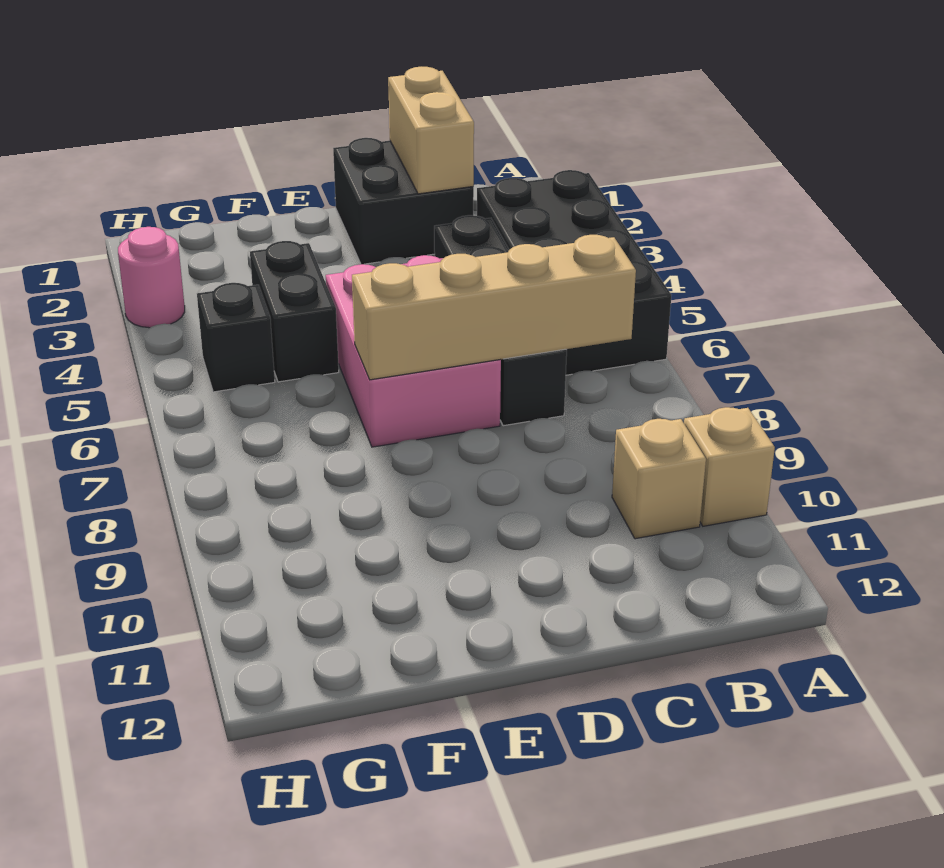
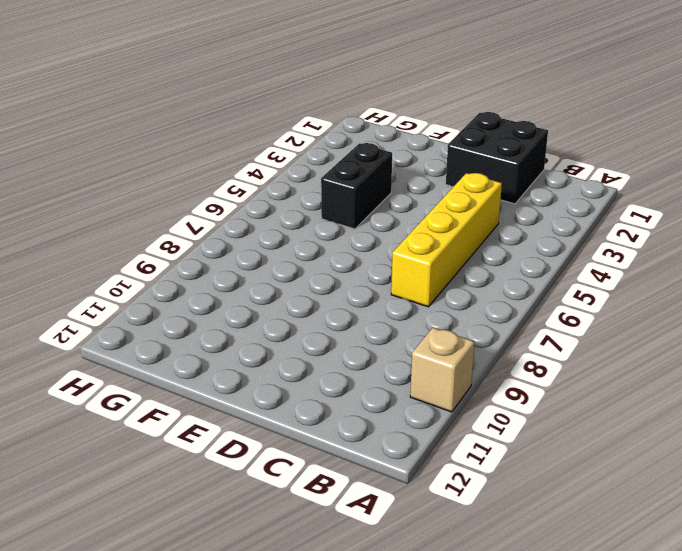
yellow brick C4:C7 level 1 -> black brick C4:C7 level 1
none -> black brick A3:B6 level 1
none -> tan brick B10 level 1

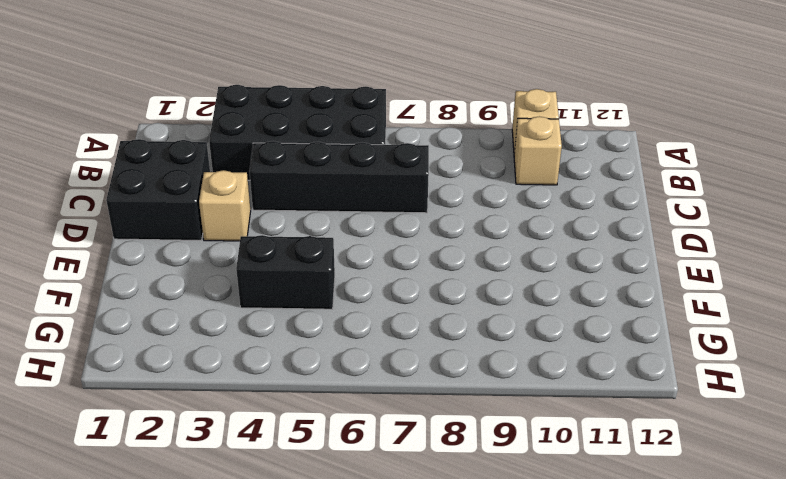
tan brick D3 level 1 -> none
none -> pink brick D5:E7 level 1
none -> black brick G5 level 1

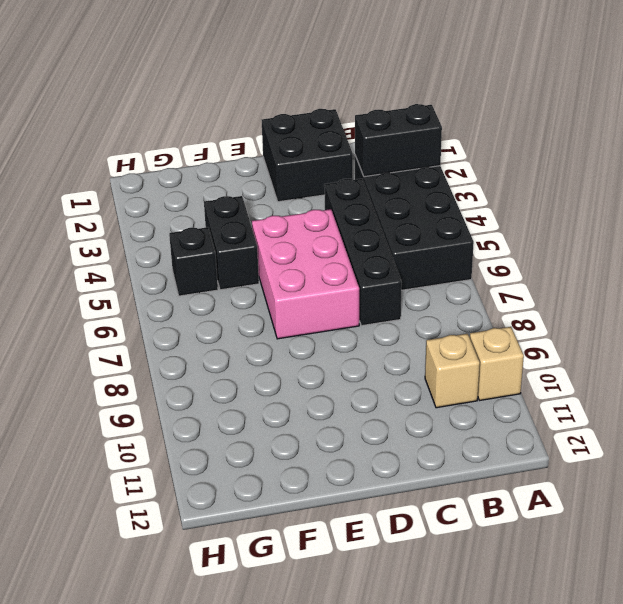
black brick A3:B3 level 2 -> none
none -> pink round brick H3 level 1
none -> tan brick B7:E7 level 2

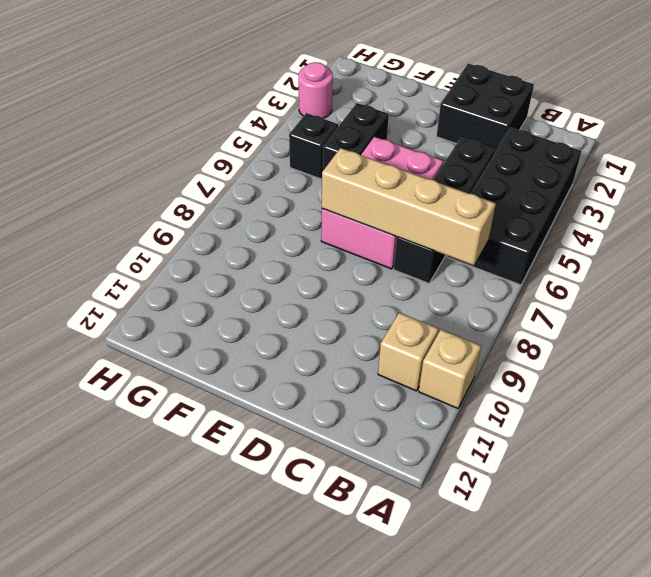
none -> tan brick C1:C2 level 2

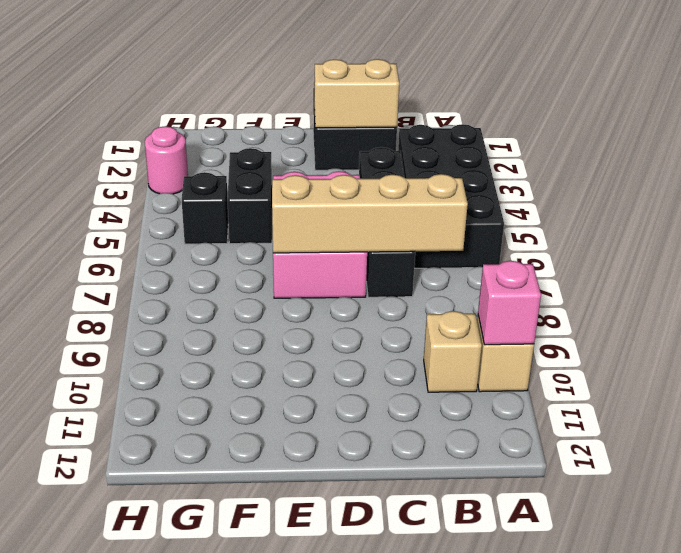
pink brick A10 level 2 -> none
tan brick C2:D2 level 2 -> tan brick C1:C2 level 2

